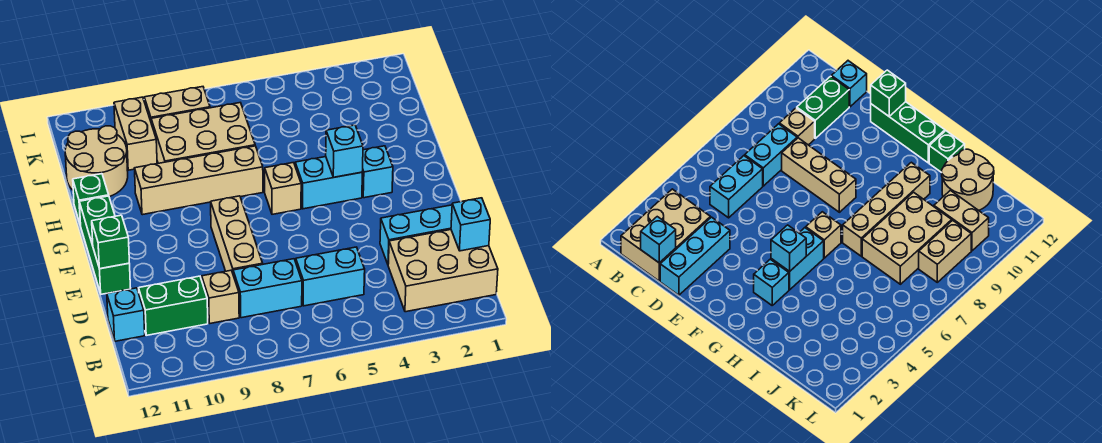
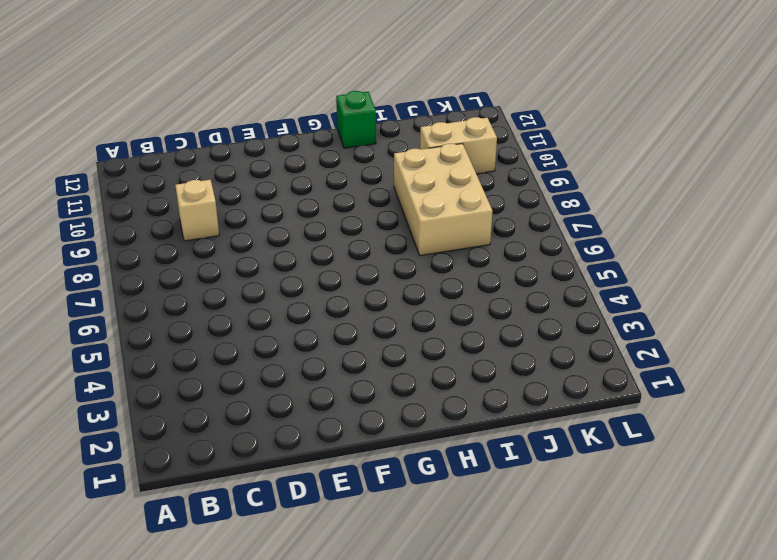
none -> tan brick B1:C3 level 1
none -> cyan brick C5:C6 level 1
none -> cyan brick C7:C8 level 1

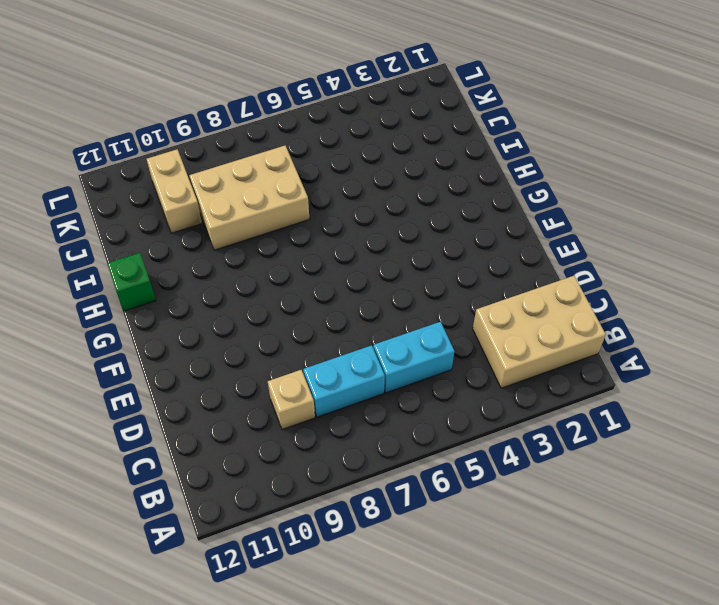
none -> green brick C10:C11 level 1
none -> cyan brick C12 level 1
none -> cyan brick D1:D3 level 1

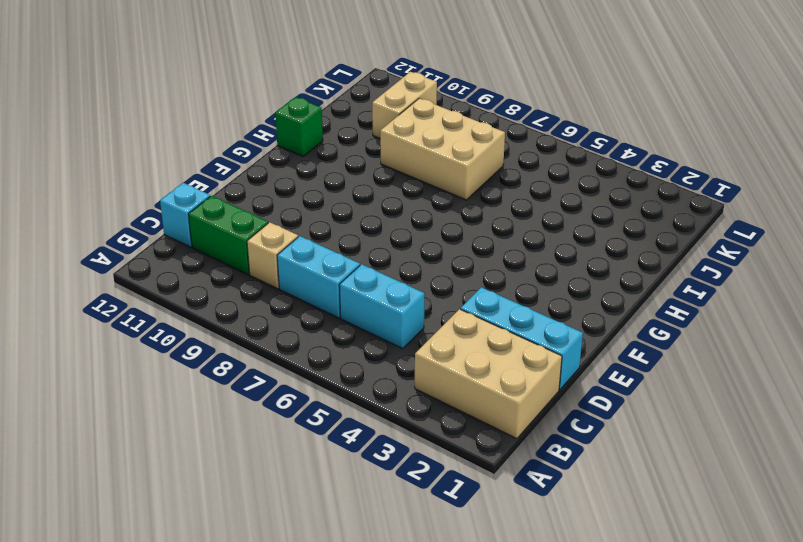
none -> tan brick D8:F8 level 1
none -> green brick E12:G12 level 1
none -> cyan brick G3 level 1

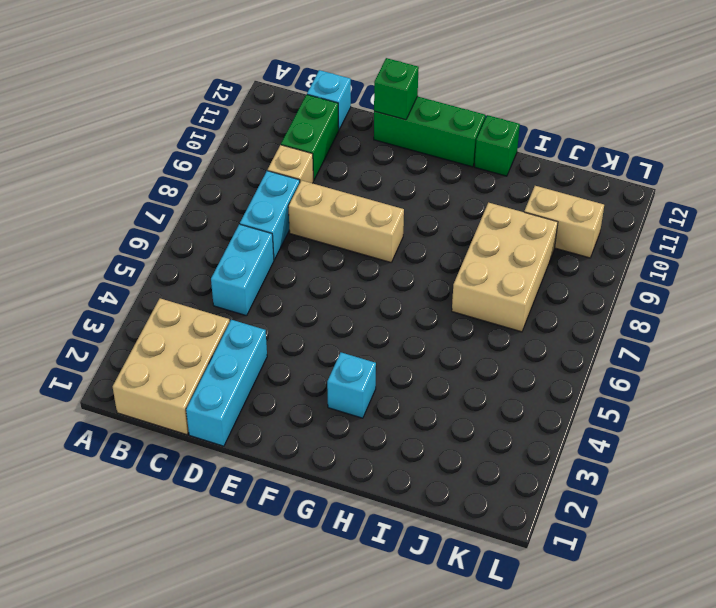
none -> cyan brick G4:G5 level 1
none -> tan brick G6 level 1
none -> tan brick H7:H10 level 1

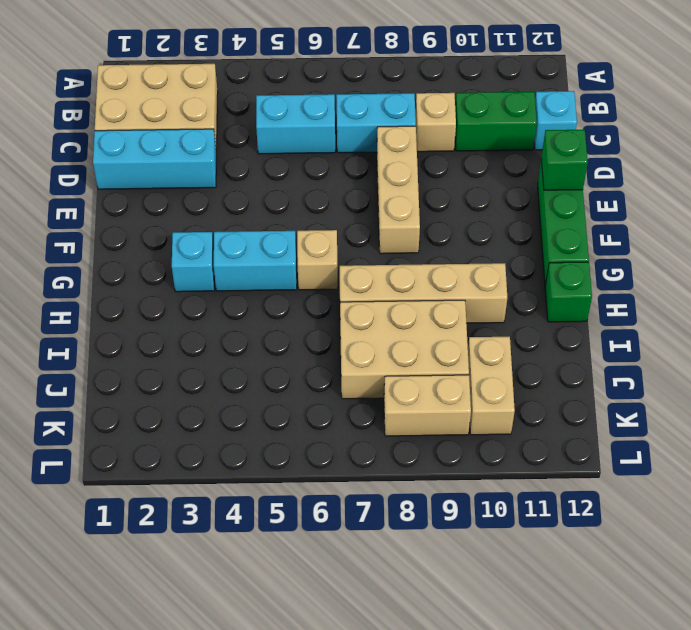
none -> tan round brick I11:J12 level 1
none -> cyan brick C1 level 2
none -> cyan brick G4 level 2

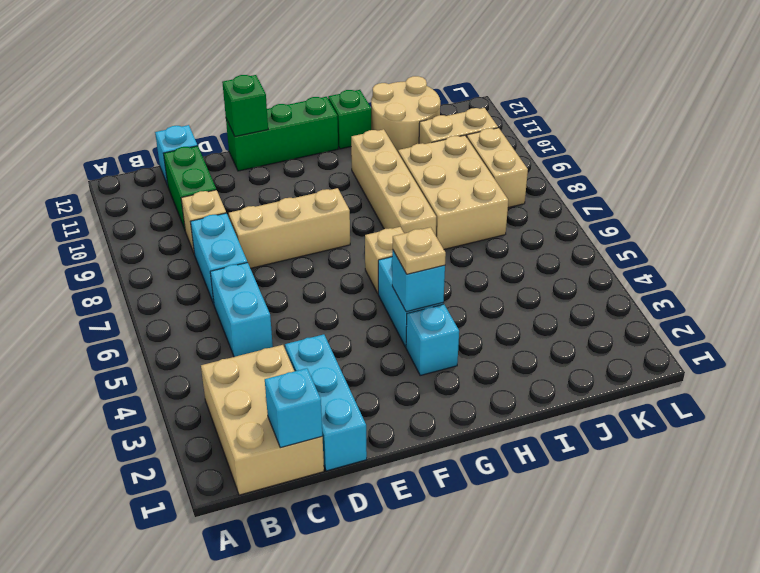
tan plate G4 level 3 -> none

